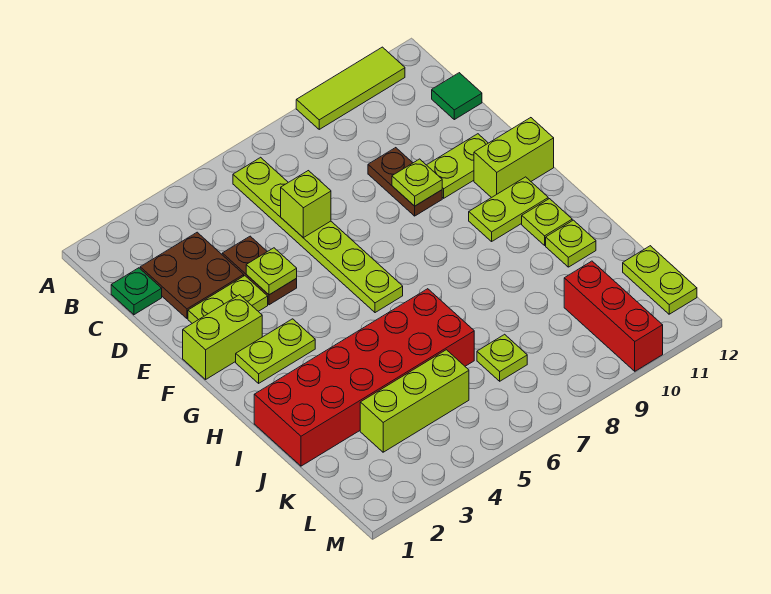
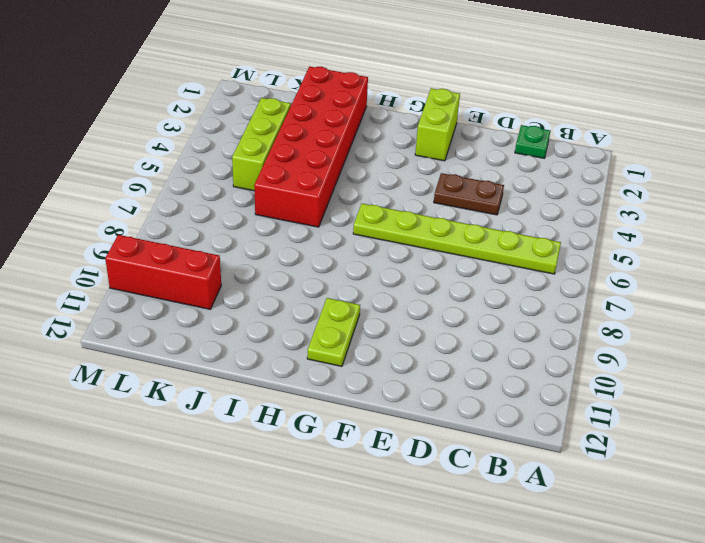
none -> lime tile A9:A11 level 1
none -> brown plate C2:D3 level 1
none -> green tile C12 level 1

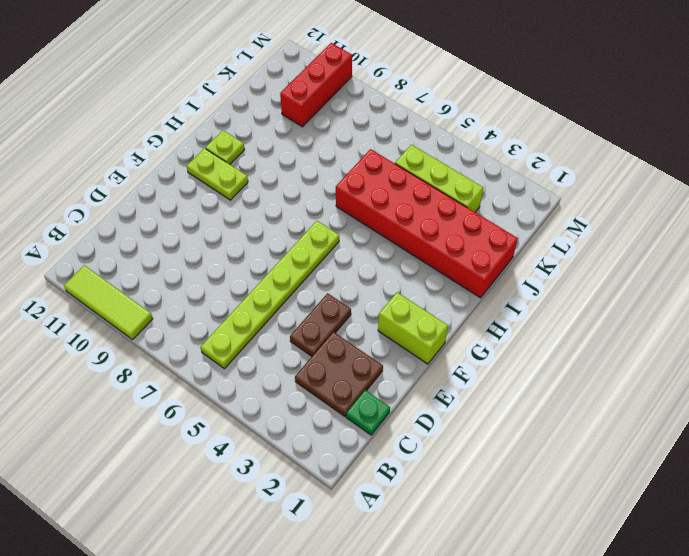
none -> green tile C12 level 1
none -> brown plate D9:E9 level 1
none -> lime plate E2:E3 level 1

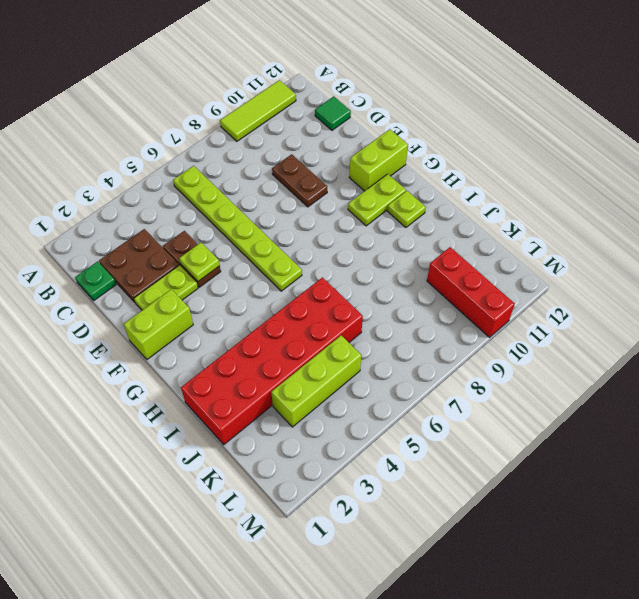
none -> lime plate E10:E11 level 1
none -> lime plate G2:G3 level 1
none -> lime plate I11 level 1

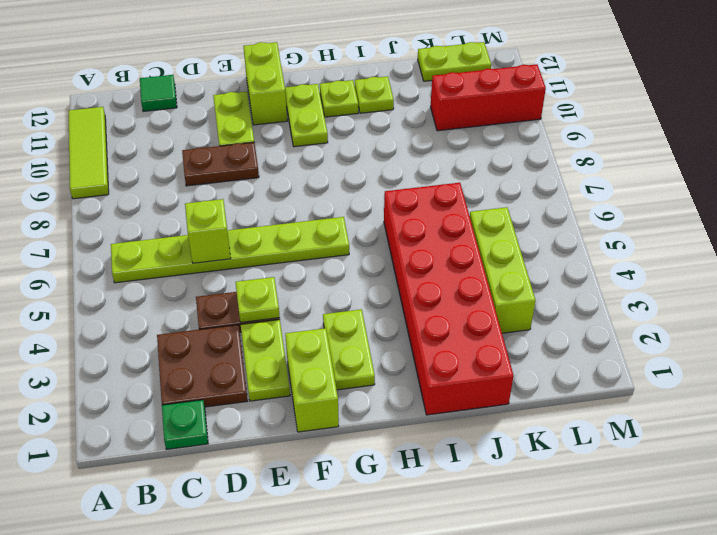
none -> lime plate K7 level 1
none -> lime plate E9 level 2

